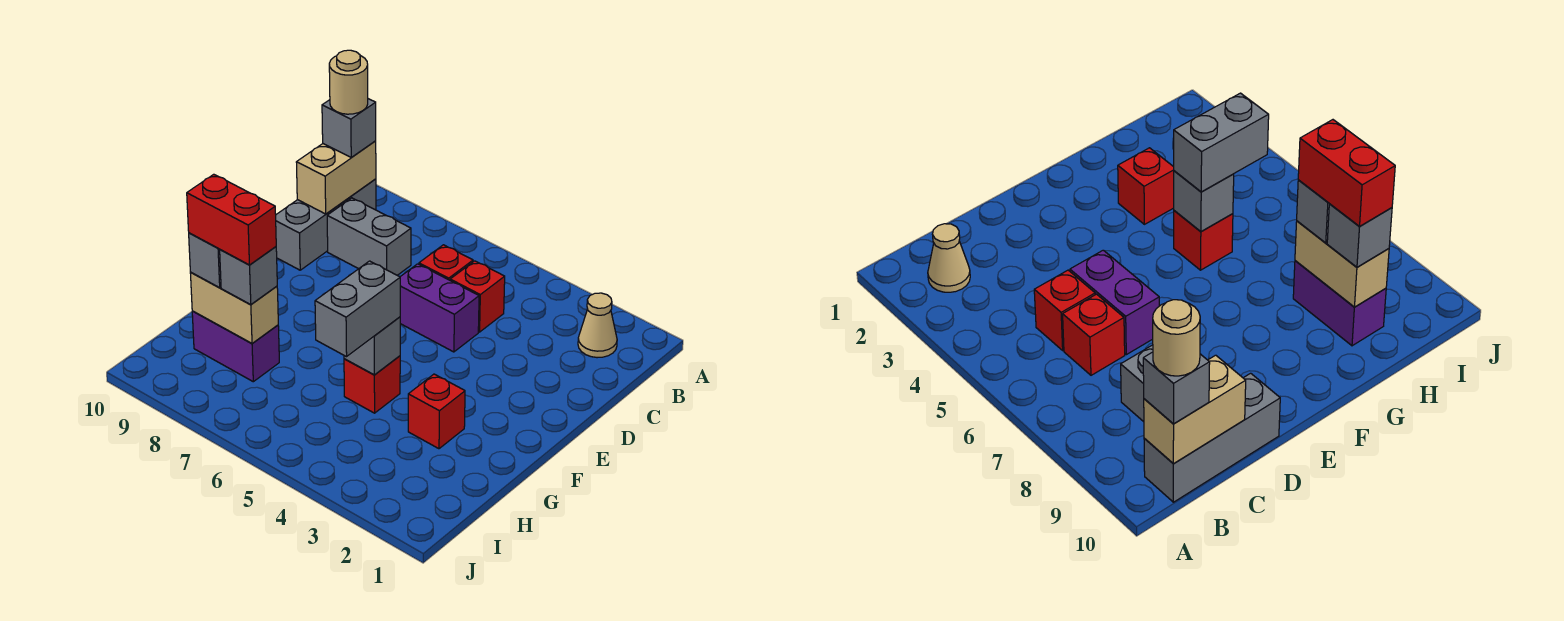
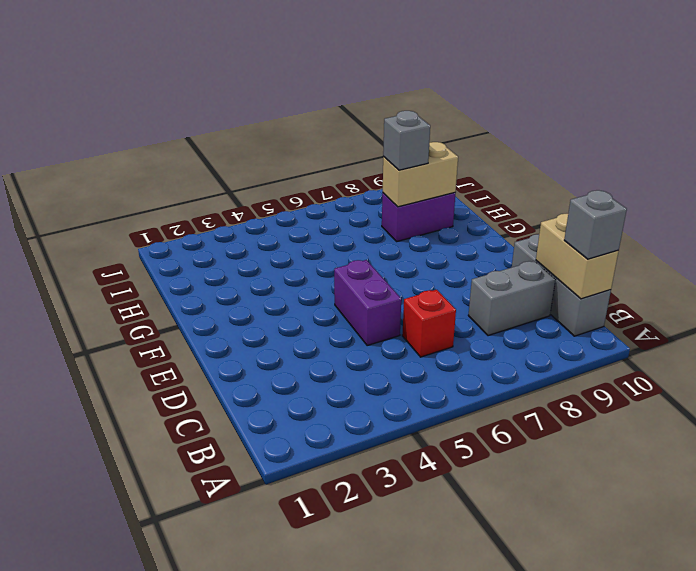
purple brick D5:E5 level 1 -> purple brick D5:D6 level 1
none -> tan cone B2 level 1
none -> red brick C5 level 1
none -> red brick G3 level 1

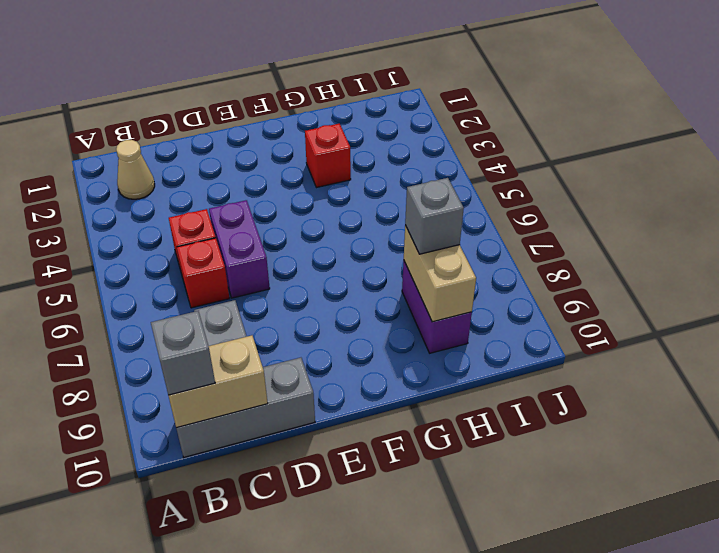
none -> red brick G5 level 1
none -> grey brick G5 level 2
none -> grey brick G5:H5 level 3

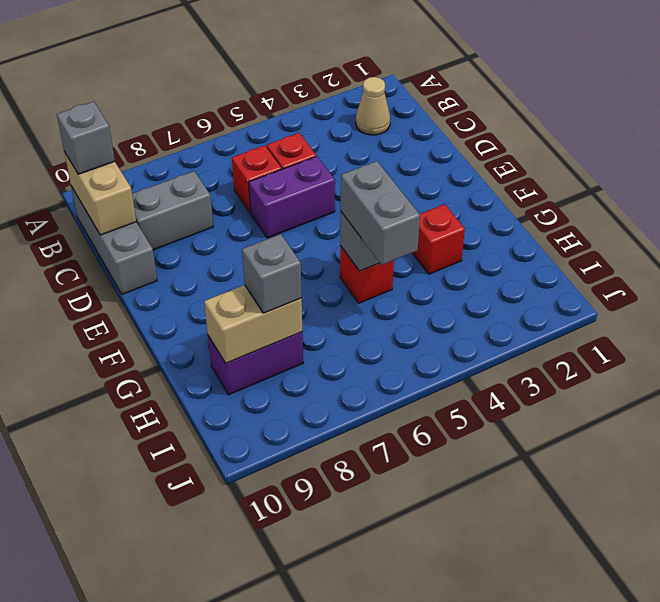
none -> grey brick H9 level 3
none -> tan round brick B10 level 4
none -> red brick H8:H9 level 4

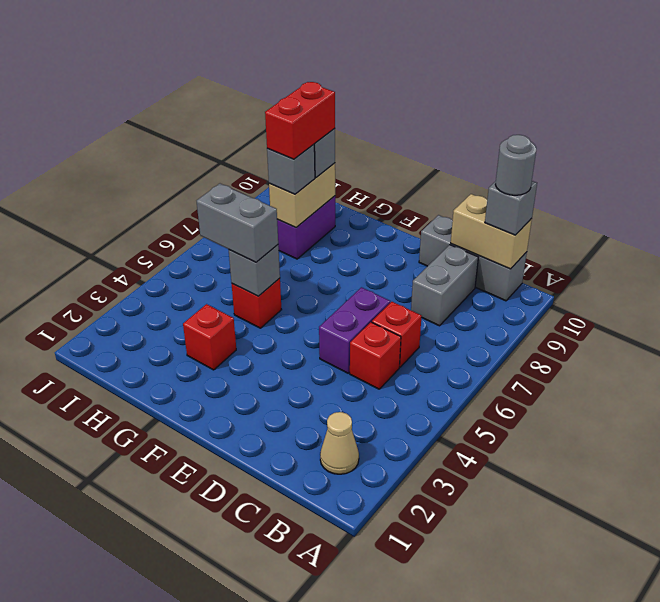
grey round brick B10 level 4 -> tan round brick B10 level 4

